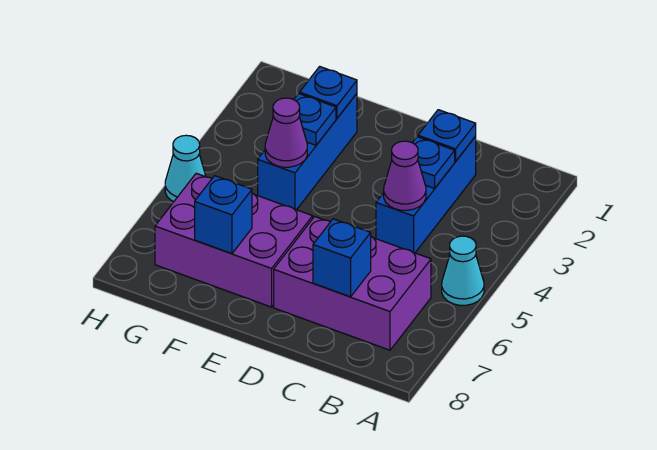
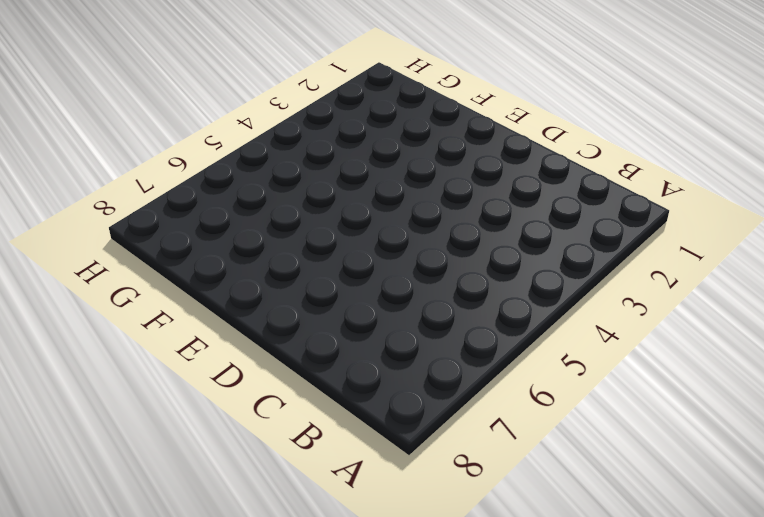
none -> cyan cone A5 level 1
none -> purple brick B6:D7 level 1
none -> blue brick C2:C4 level 1

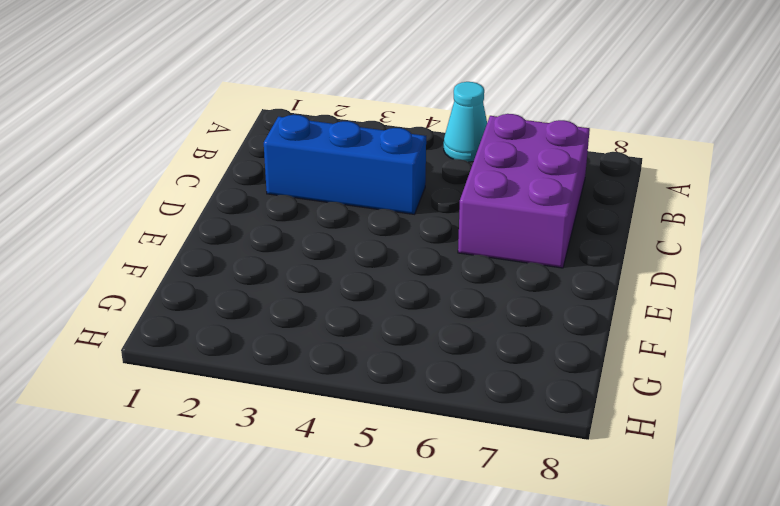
none -> purple brick E6:G7 level 1
none -> blue brick F2:F4 level 1
none -> cyan cone H5 level 1

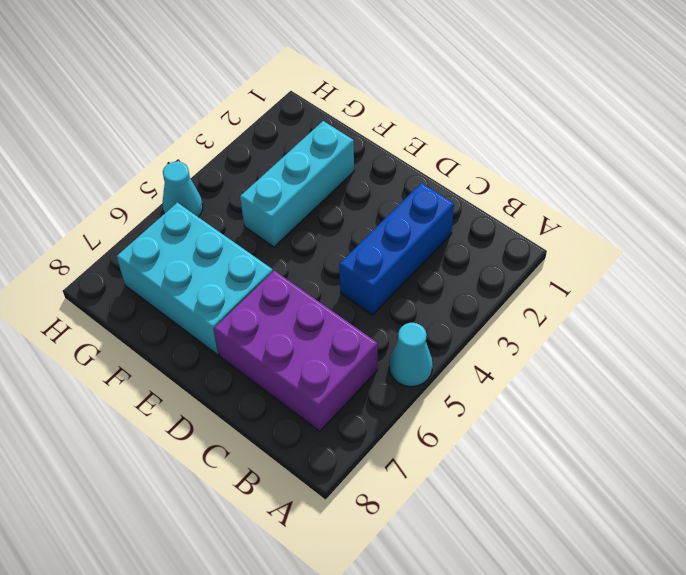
cyan brick E6:G7 level 1 -> purple brick E6:G7 level 1
cyan brick F2:F4 level 1 -> blue brick F2:F4 level 1
none -> blue plate C2 level 2
none -> blue plate C3 level 2
none -> purple cone C4 level 2

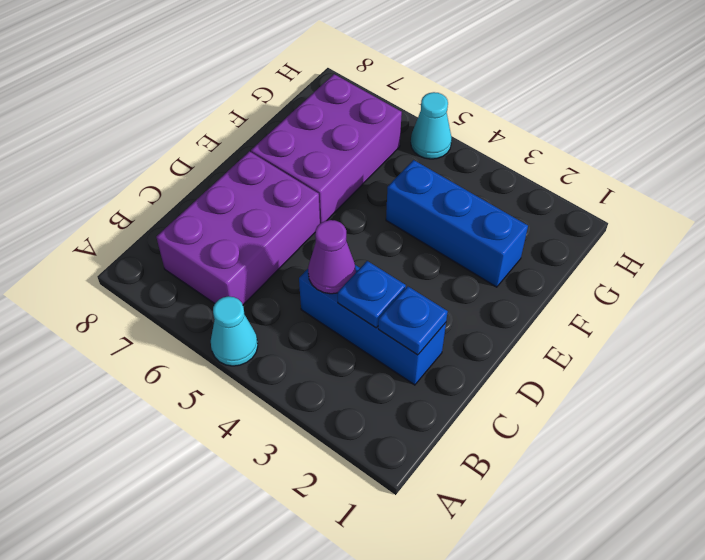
none -> blue brick C7 level 2
none -> blue plate F2 level 2
none -> blue plate F3 level 2

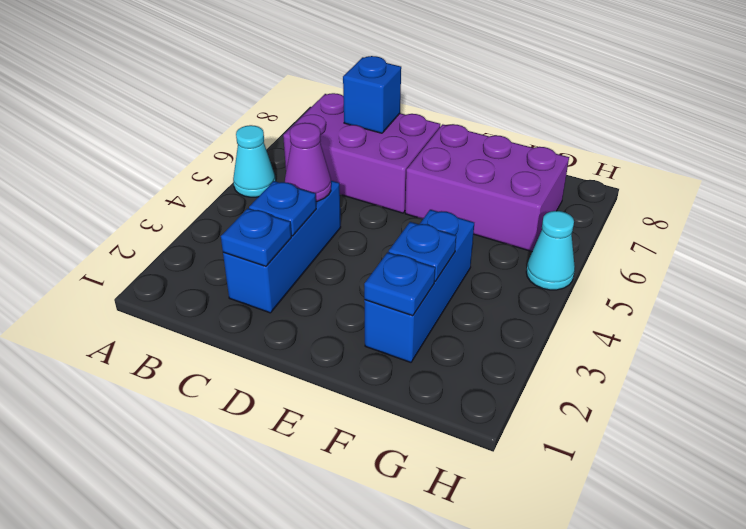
none -> purple cone F4 level 2
none -> blue brick F7 level 2

